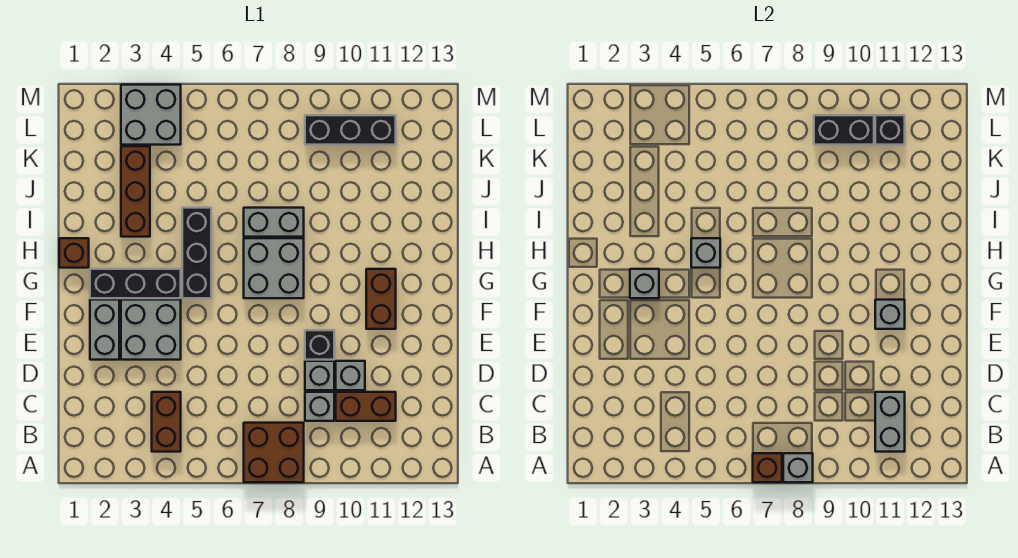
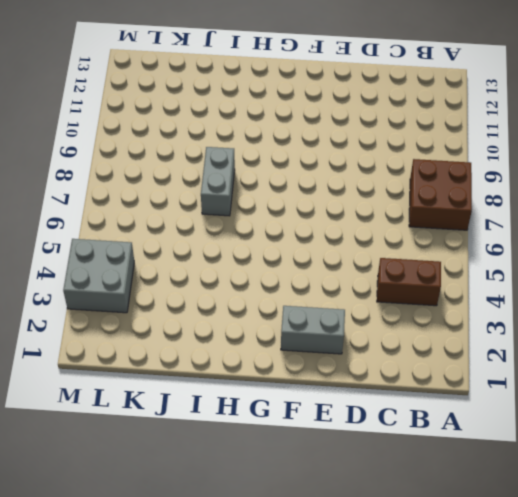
none -> grey brick C9 level 1
none -> brown brick C10:C11 level 1
none -> grey brick D9 level 1

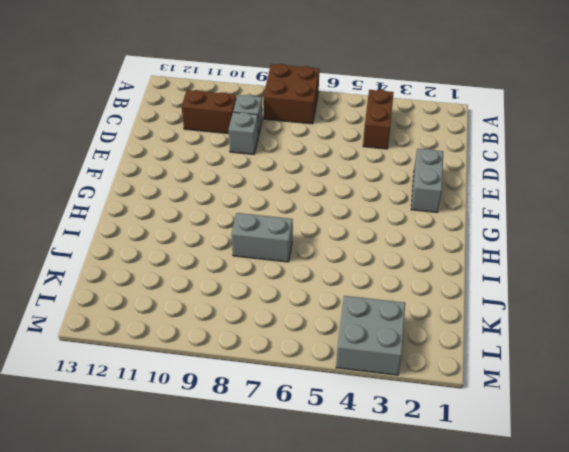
none -> grey brick D10 level 1
none -> grey brick E3:F4 level 1
none -> black brick E9 level 1

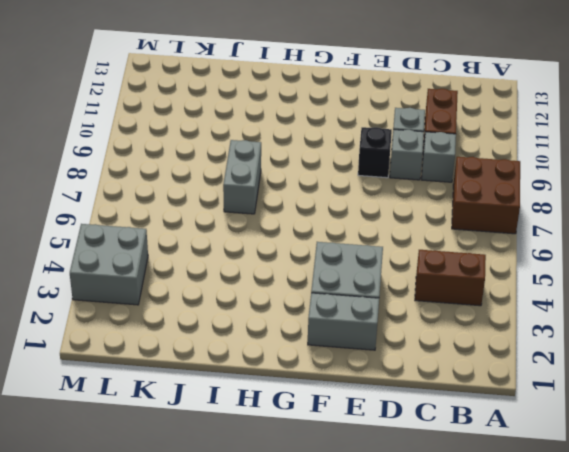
none -> brown brick F11:G11 level 1
none -> black brick G2:G4 level 1
none -> black brick G5:I5 level 1

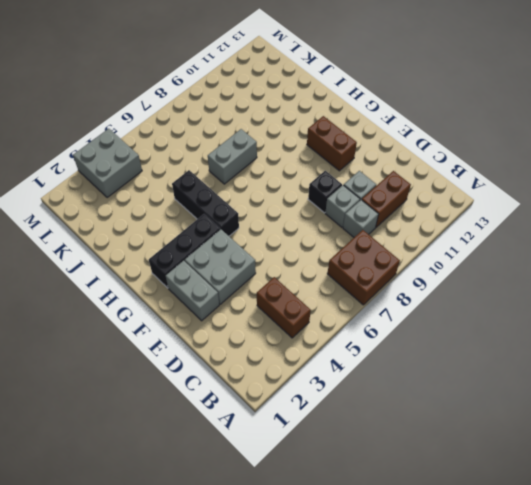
none -> grey brick G7:H8 level 1
none -> brown brick H1 level 1
none -> brown brick I3:K3 level 1

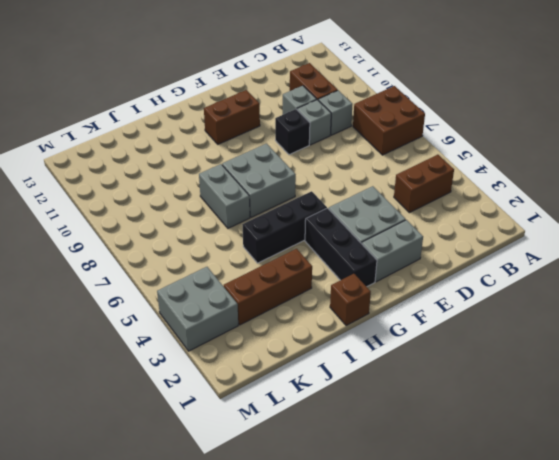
none -> black brick L9:L11 level 1
none -> brown brick A7 level 2
none -> grey brick A8 level 2

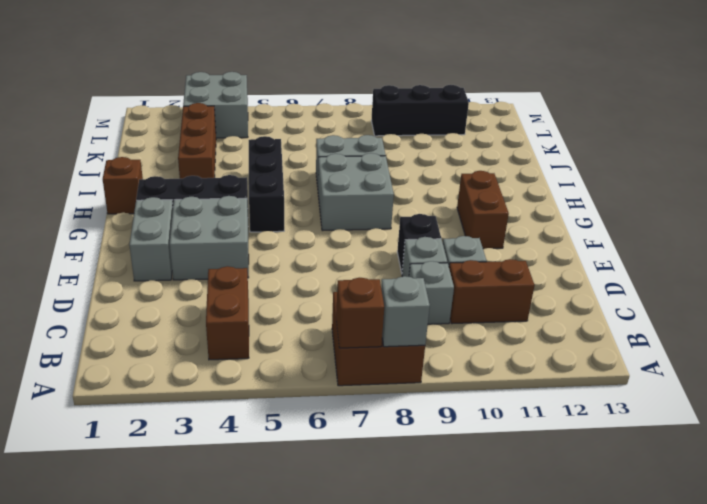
none -> grey brick B11:C11 level 2
none -> grey brick F11 level 2
none -> grey brick G3 level 2

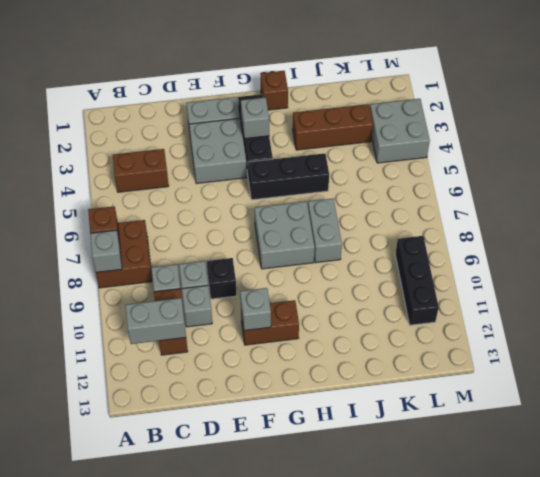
none -> grey brick H5 level 2
none -> black brick L9:L10 level 2
none -> black brick L11 level 2

